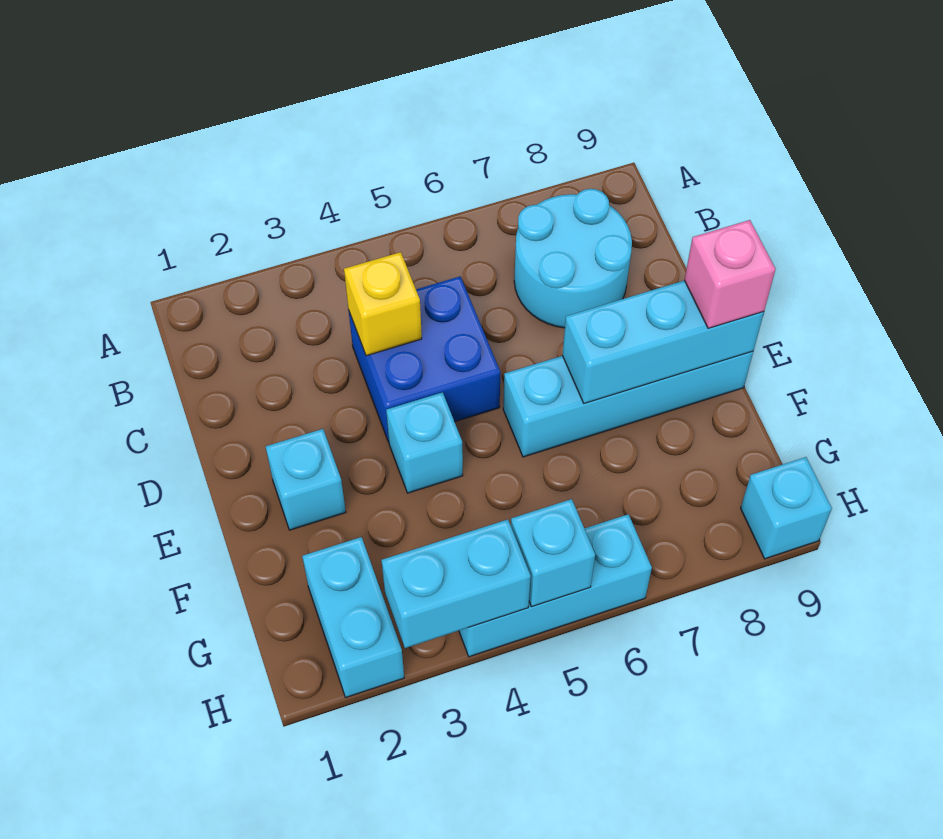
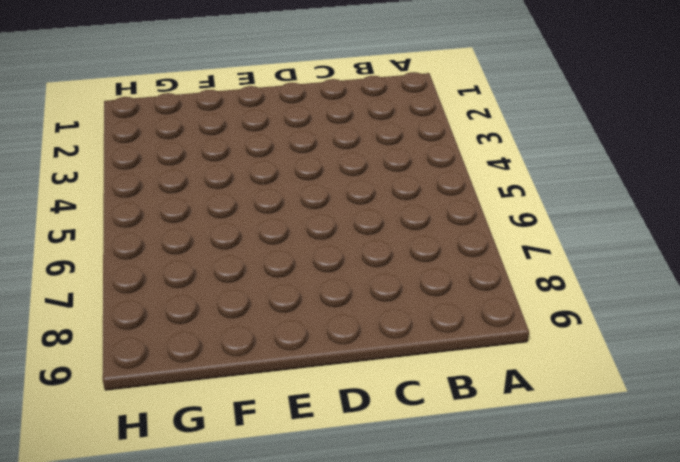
none -> cyan round brick B7:C8 level 1
none -> blue brick C4:D5 level 1
none -> cyan brick E2 level 1

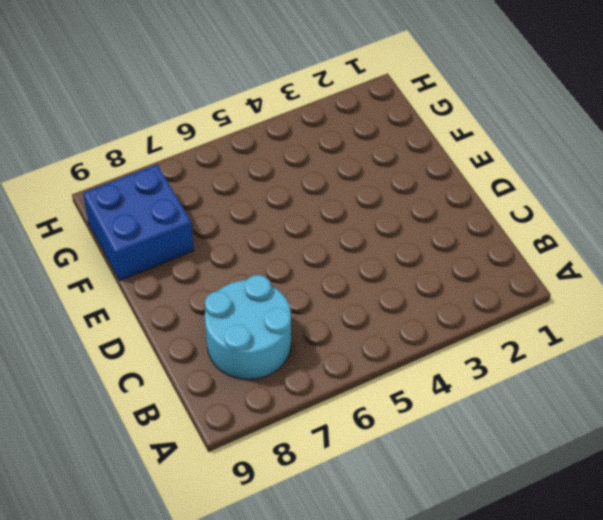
blue brick F8:G9 level 1 -> blue brick C4:D5 level 1
none -> cyan brick E2 level 1
none -> cyan brick E4 level 1
none -> cyan brick E6:E9 level 1

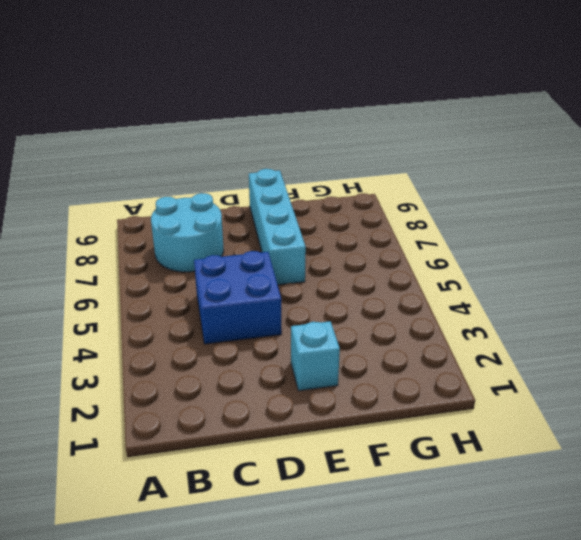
none -> cyan brick E4 level 1
none -> cyan brick G2:H2 level 1
none -> cyan brick H4:H6 level 1

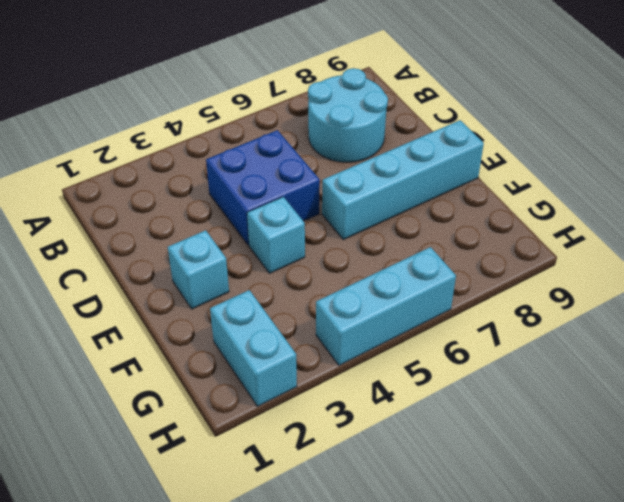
none -> cyan brick H9 level 1
none -> yellow brick C4 level 2
none -> cyan brick E7:E9 level 2

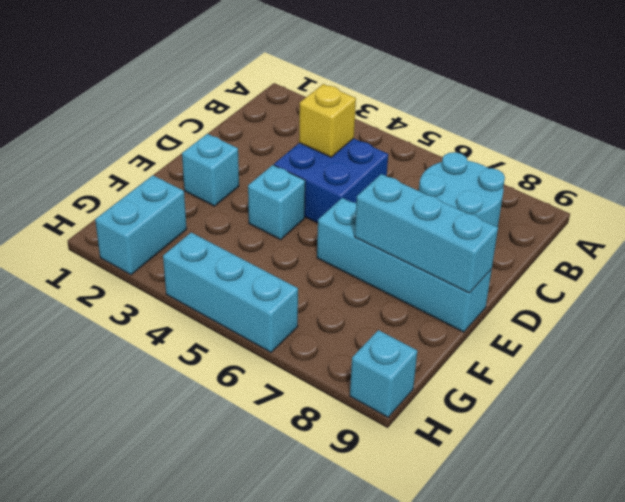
none -> cyan brick H3:H4 level 2
none -> cyan brick H5 level 2
none -> pink brick E9 level 3

